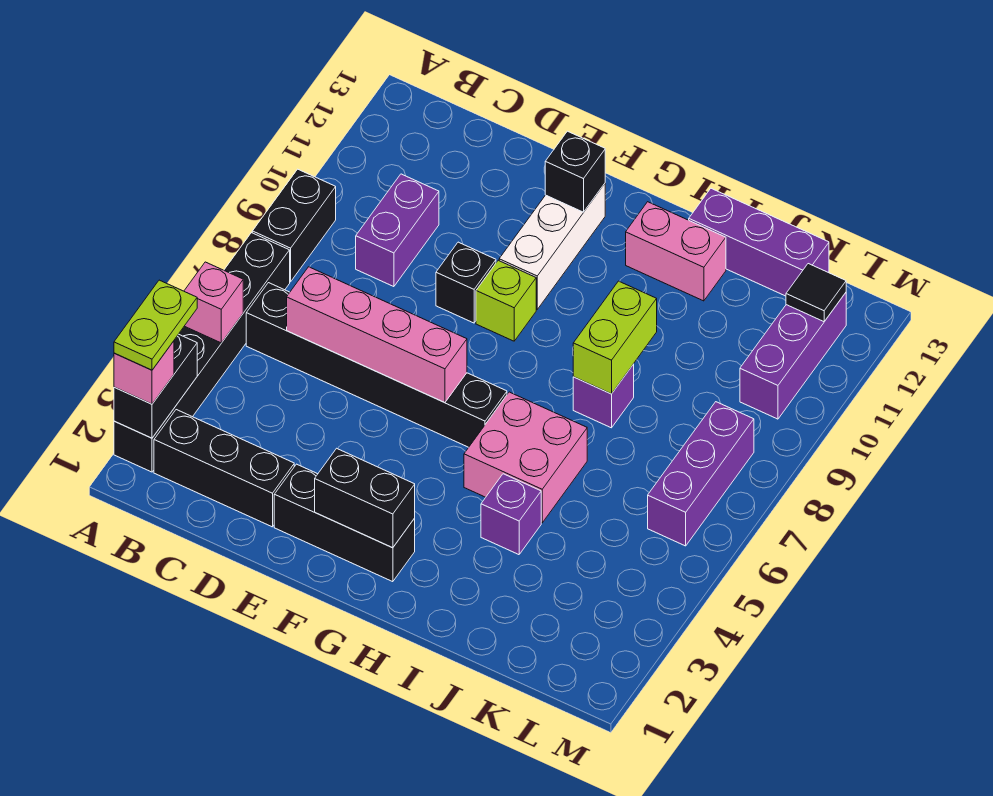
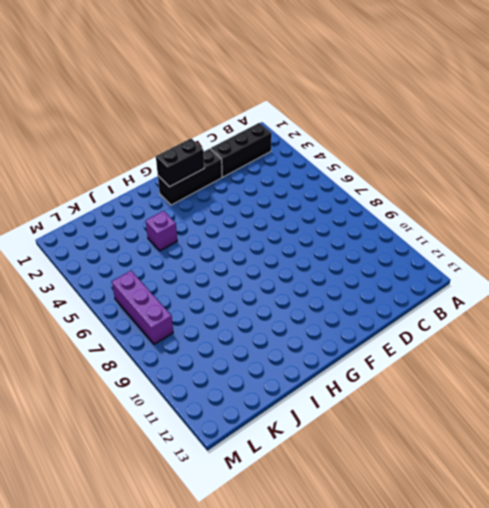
none -> black brick A2:A7 level 1
none -> black brick A8:A9 level 1
none -> black brick B6:G6 level 1

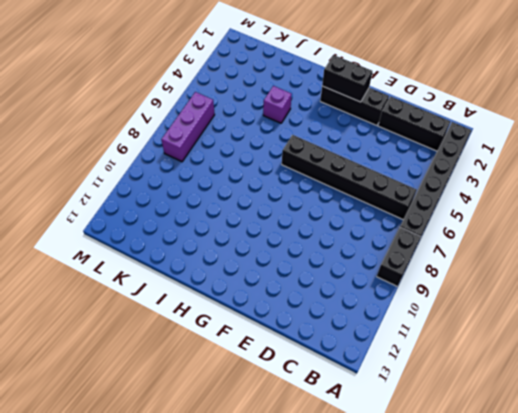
none -> purple brick C9:C10 level 1
none -> black brick E9 level 1
none -> lime brick F9 level 1

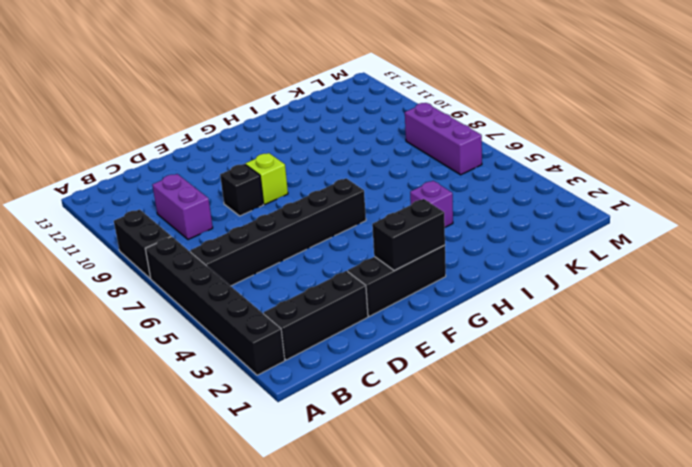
none -> white brick F10:F12 level 1
none -> pink brick H5:I6 level 1
none -> pink brick H12:I12 level 1

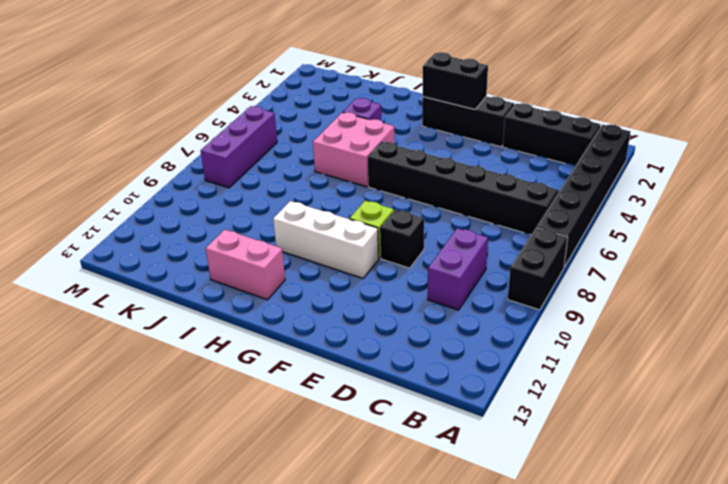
white brick F10:H10 level 1 -> white brick F10:F12 level 1
none -> purple brick I8 level 1
none -> purple brick I13:K13 level 1
none -> purple brick L10:L12 level 1

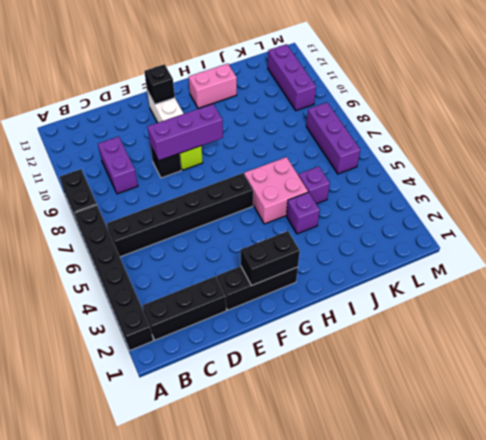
purple brick E9:G9 level 2 -> purple brick I13:K13 level 1
purple brick J5 level 1 -> purple brick I8 level 1
none -> black brick A2:A3 level 2
none -> pink brick A5 level 2
none -> pink brick C6:F6 level 2

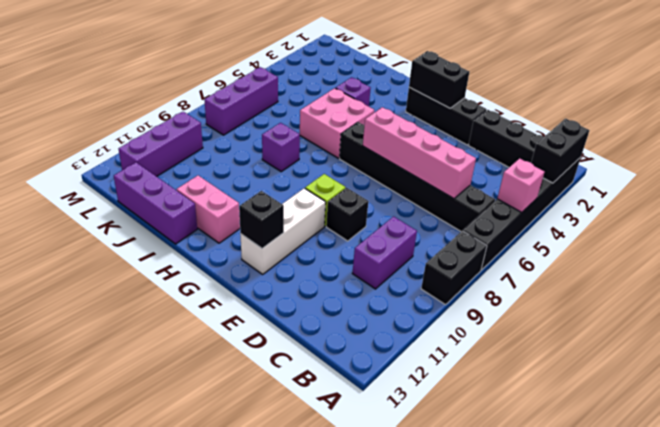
none -> lime brick I8:I9 level 2
none -> black tile L12 level 2
none -> pink brick A2 level 3

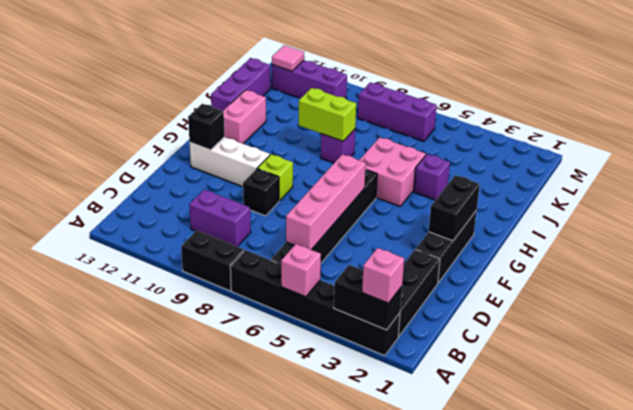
pink tile L12 level 2 -> black tile L12 level 2
none -> lime plate A2:A3 level 4

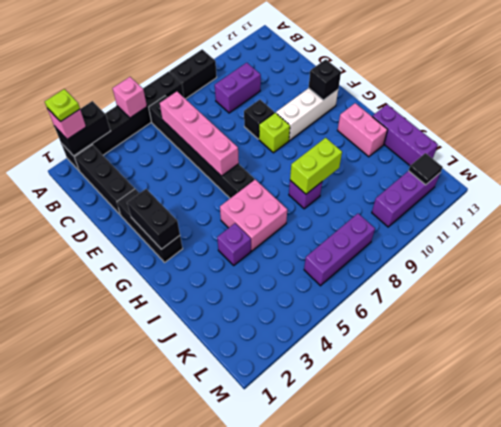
lime plate A2 level 4 -> lime plate A2:A3 level 4

